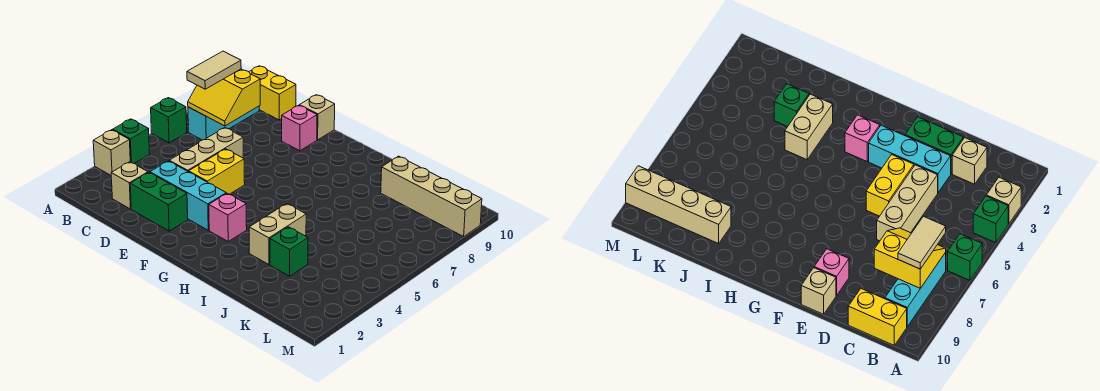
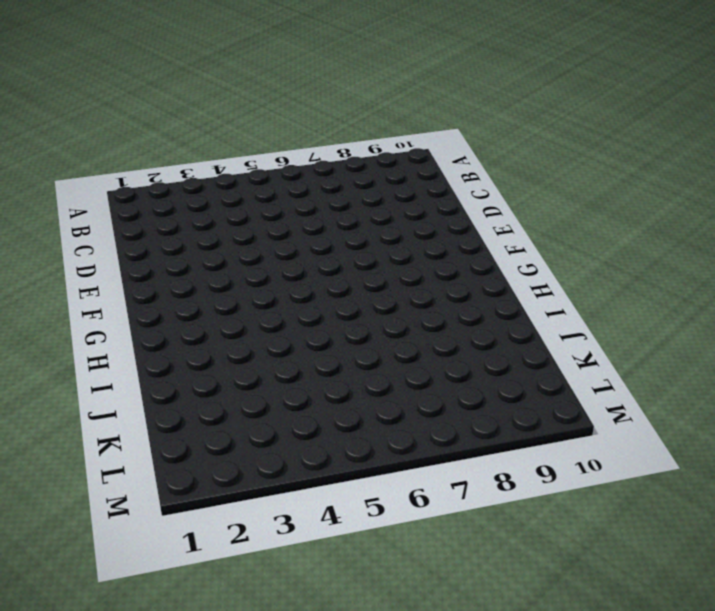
none -> tan brick A3 level 1
none -> green brick A4 level 1
none -> green brick A6 level 1

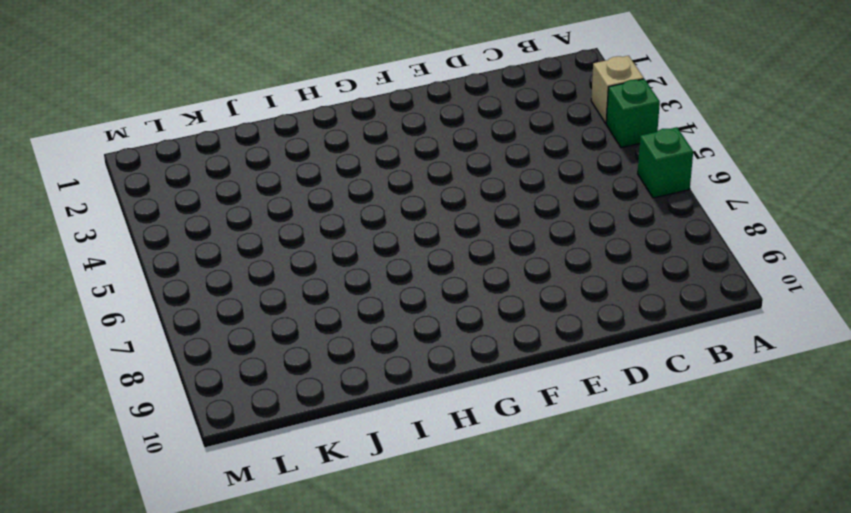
none -> cyan brick B7:B9 level 1
none -> yellow brick B10:C10 level 1
none -> tan brick C2 level 1

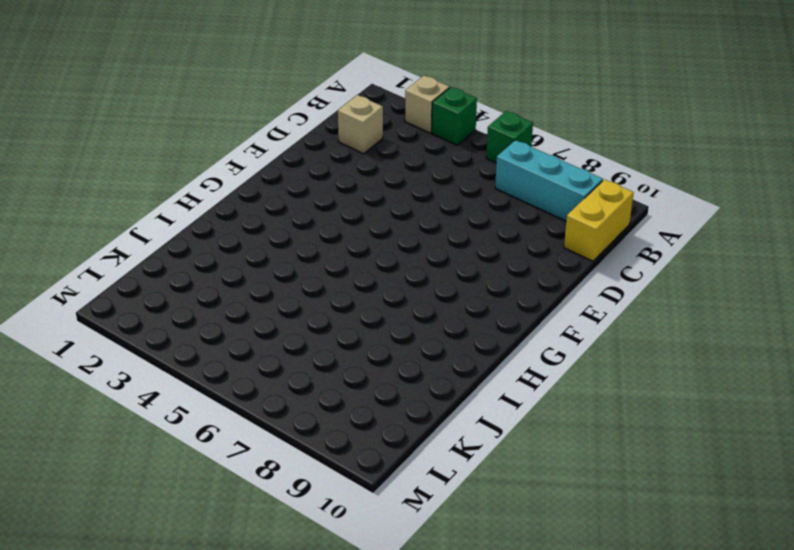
none -> green brick D2:E2 level 1
none -> cyan brick D3:F3 level 1
none -> tan brick D4:D6 level 1

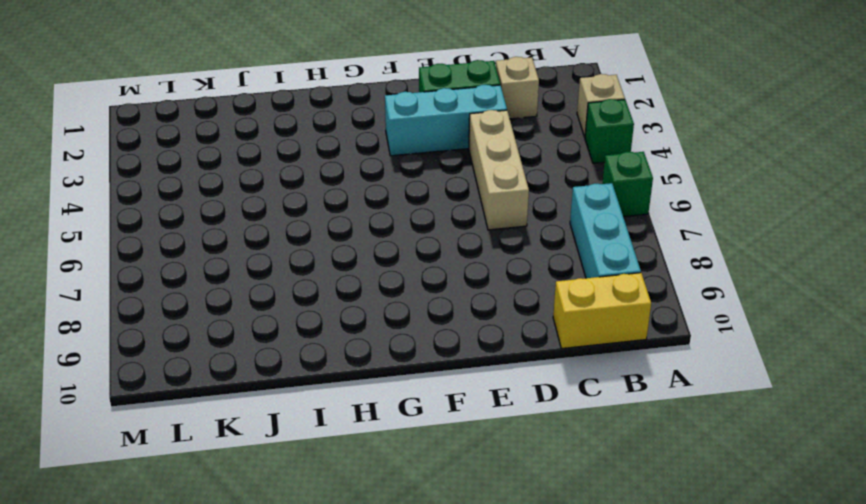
none -> yellow brick E4:E5 level 1
none -> pink brick E9 level 1
none -> tan brick E10 level 1

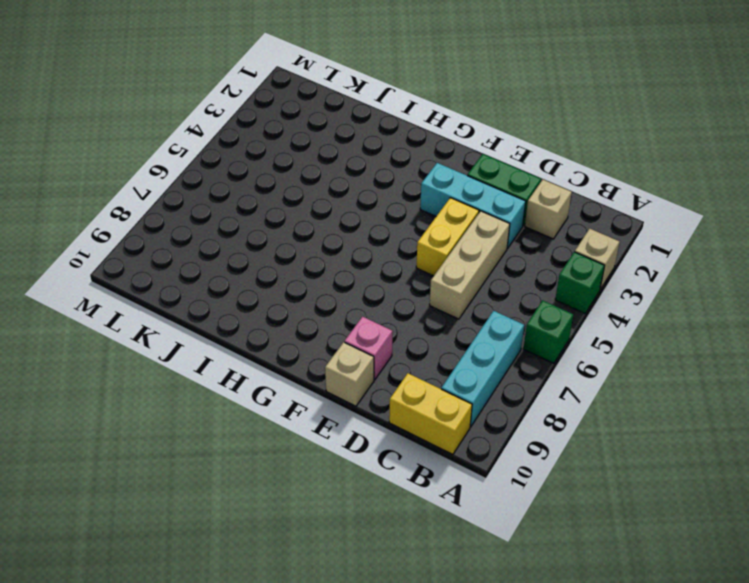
none -> pink brick G3 level 1
none -> tan brick I3:I4 level 1
none -> green brick J3 level 1

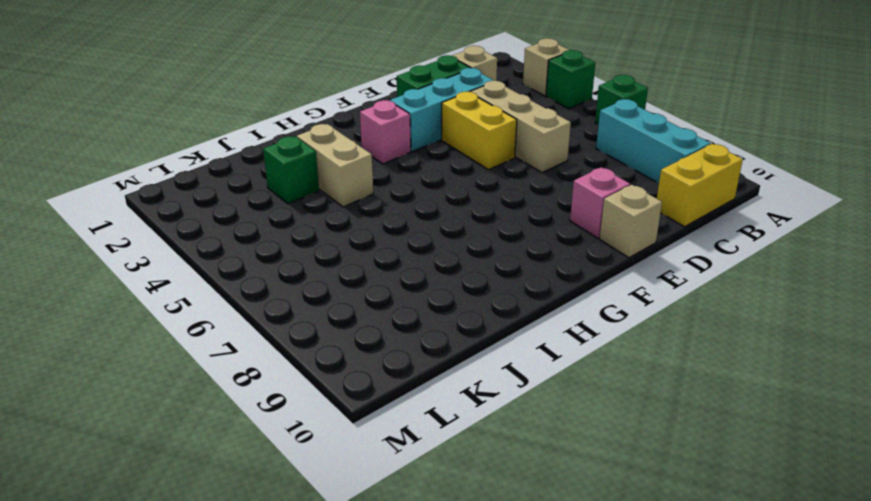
none -> tan brick J9:M9 level 1
none -> yellow slope B7:C8 level 2 top 8
none -> tan tile B7:B8 level 3

